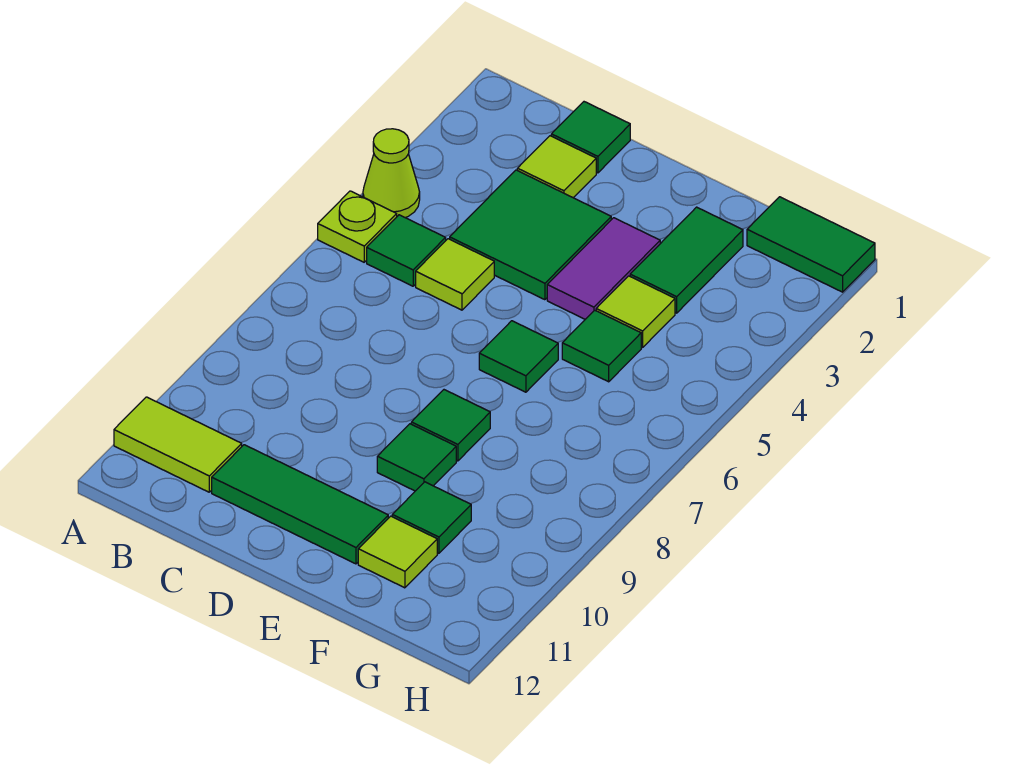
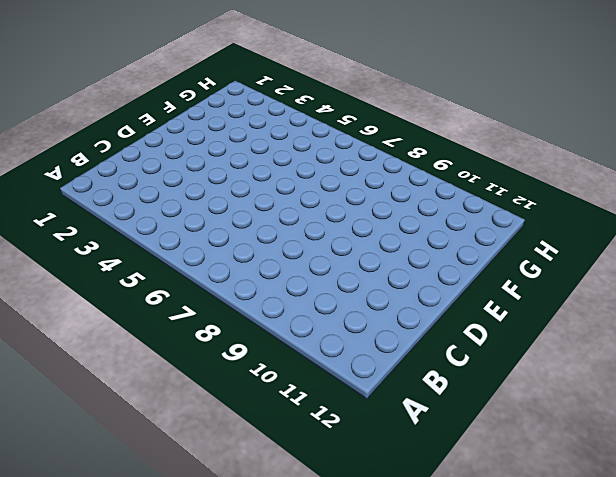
none -> lime cone A4 level 1
none -> lime plate A5 level 1
none -> lime tile A11:B11 level 1

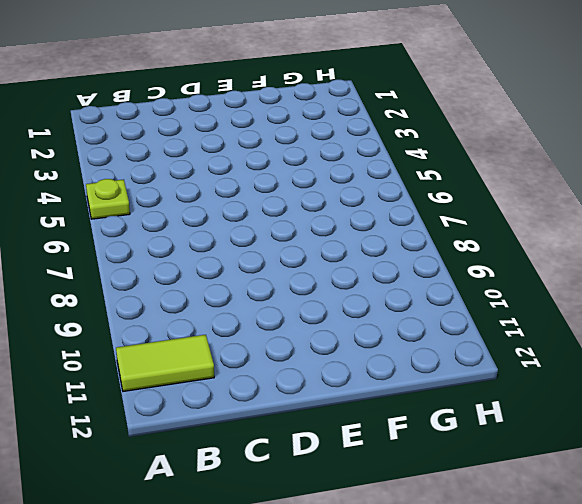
none -> lime cone A4 level 1
none -> green tile B5 level 1
none -> green tile C1 level 1

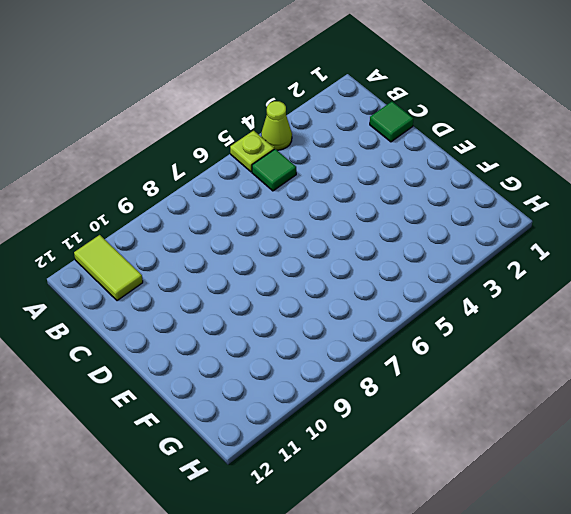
none -> lime tile C2 level 1
none -> green tile C3:D4 level 1
none -> lime tile C5 level 1

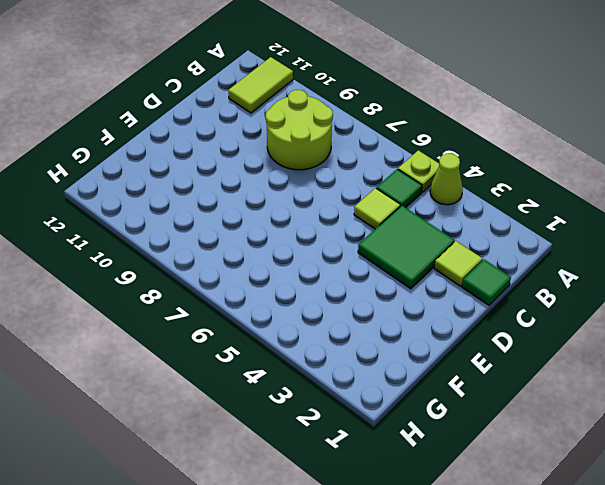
lime round brick B8:C9 level 1 -> none
none -> green tile C11:E11 level 1
none -> purple tile E3:E4 level 1
none -> green tile E6 level 1

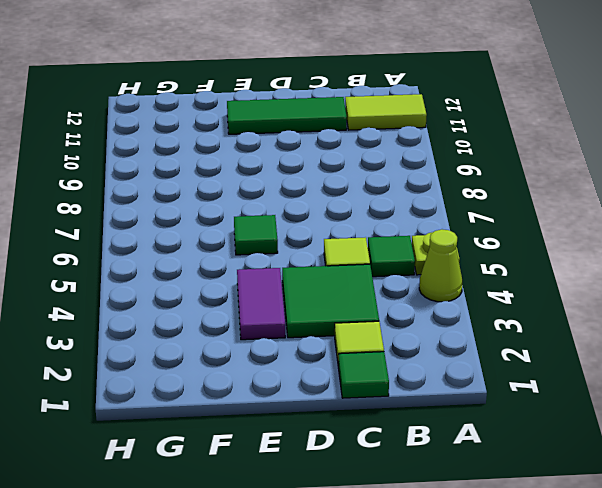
none -> green tile E8 level 1
none -> green tile E9 level 1
none -> green tile F2:F3 level 1

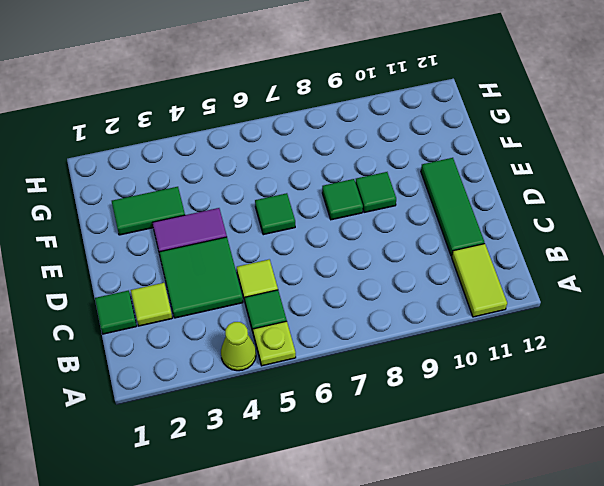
none -> lime tile F4 level 1
none -> green tile F5 level 1
none -> green tile F10 level 1

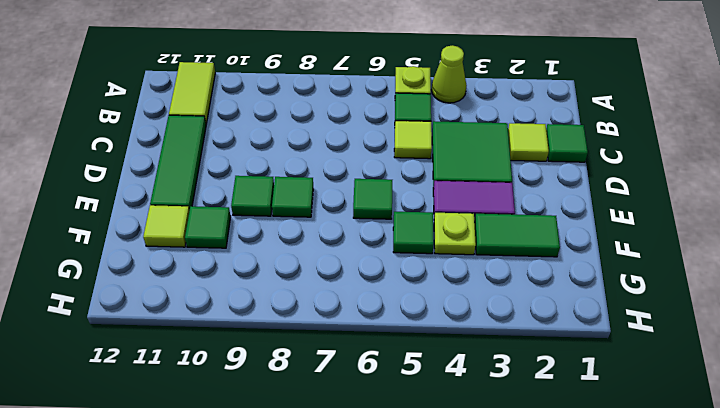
lime plate F4 level 1 -> lime tile F4 level 1
none -> green tile G1:H1 level 1

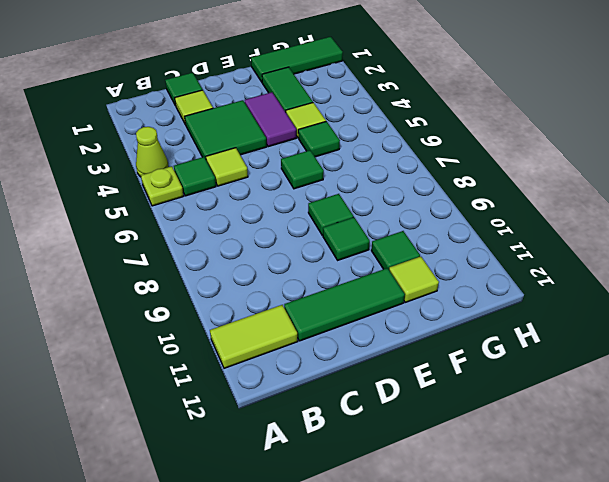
green tile F1:H1 level 1 -> green tile G1:H1 level 1

